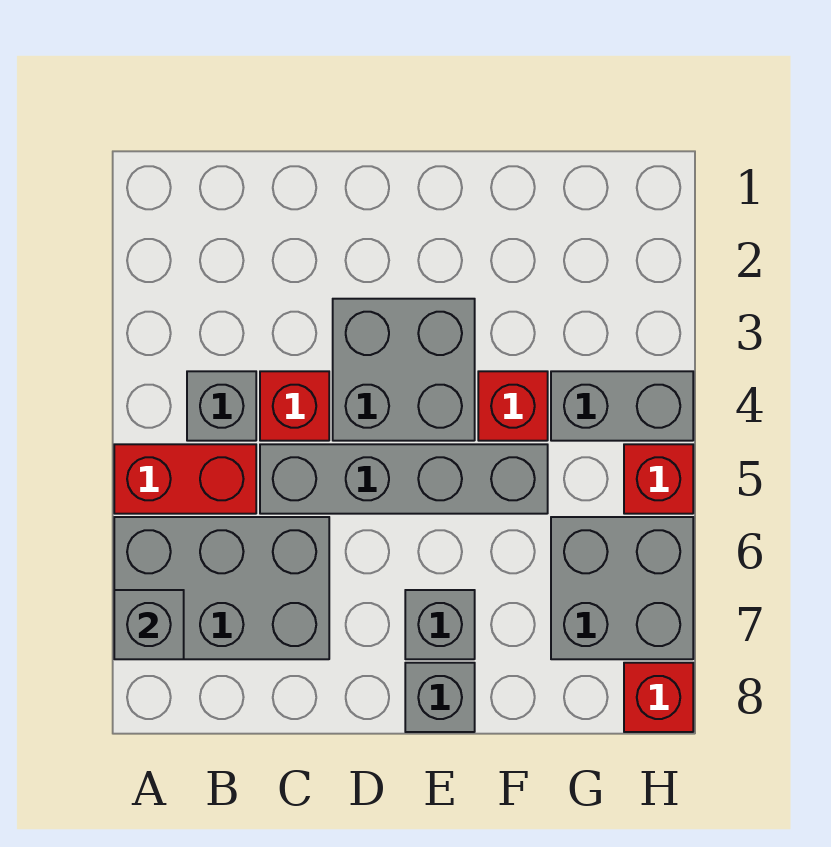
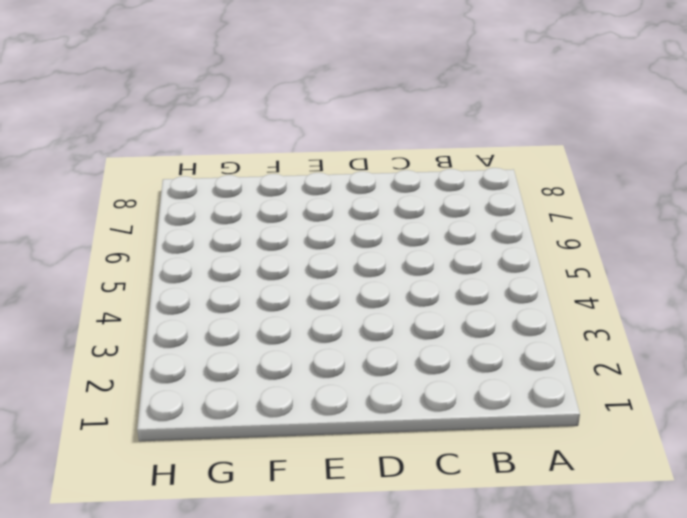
none -> red brick A5:B5 level 1
none -> grey brick A6:C7 level 1
none -> grey brick B4 level 1

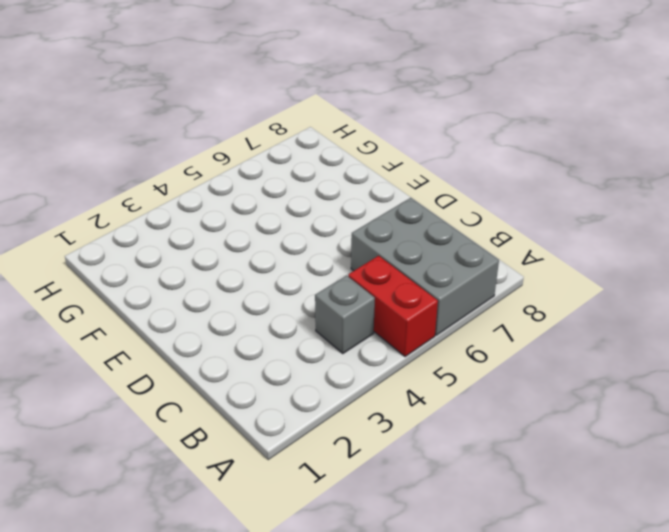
none -> red brick C4 level 1
none -> grey brick C5:F5 level 1
none -> grey brick D3:E4 level 1

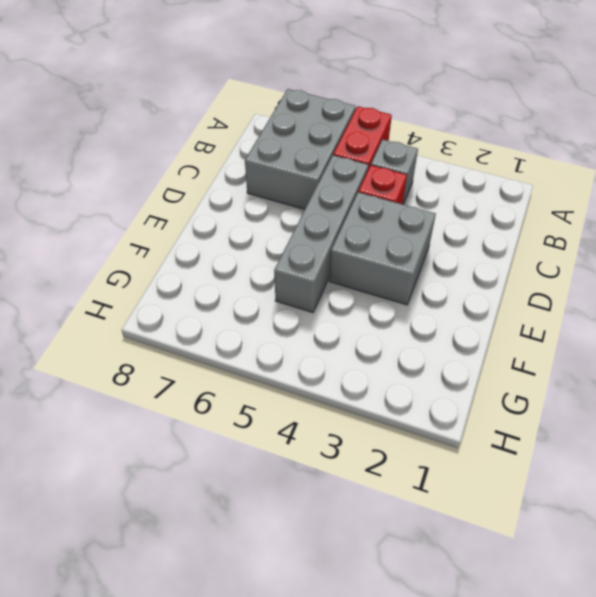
none -> grey brick E7 level 1
none -> grey brick E8 level 1
none -> red brick F4 level 1

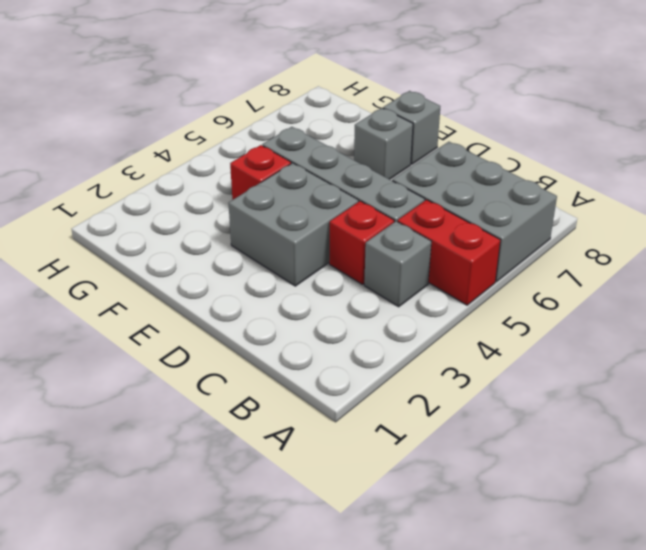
none -> grey brick G4:H4 level 1
none -> grey brick G6:H7 level 1
none -> red brick H5 level 1

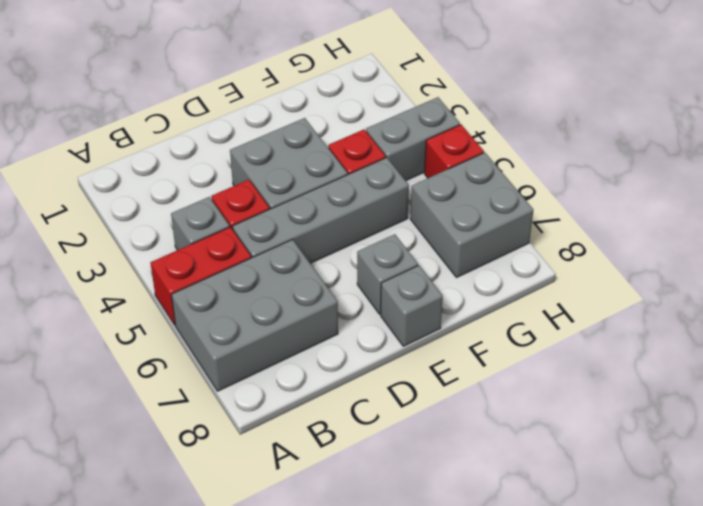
none -> red brick H8 level 1
none -> grey brick A7 level 2

